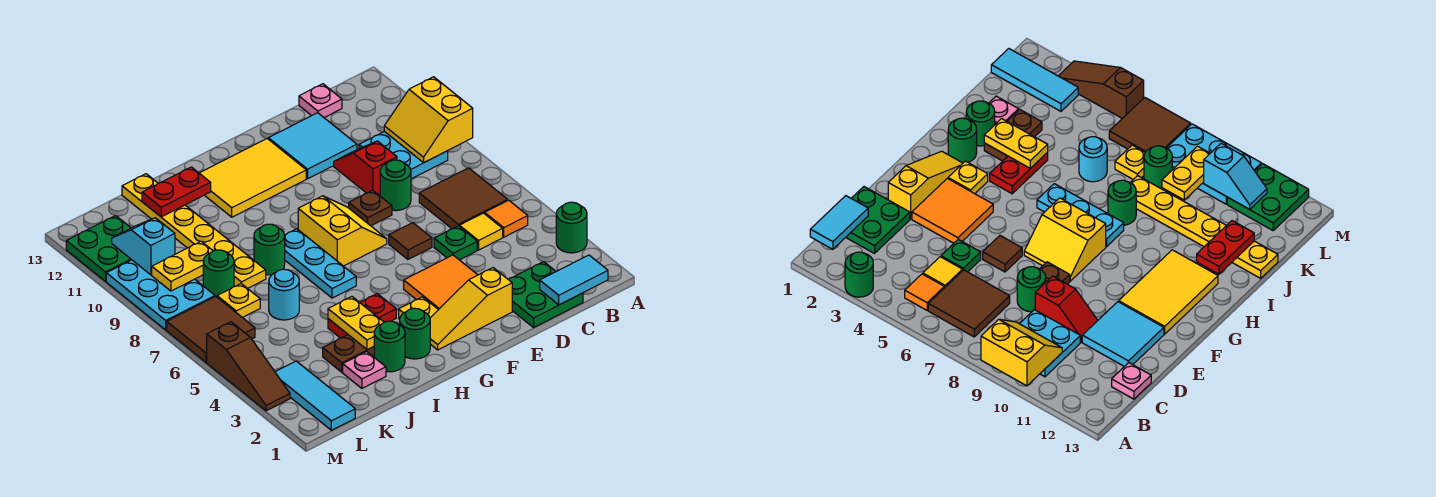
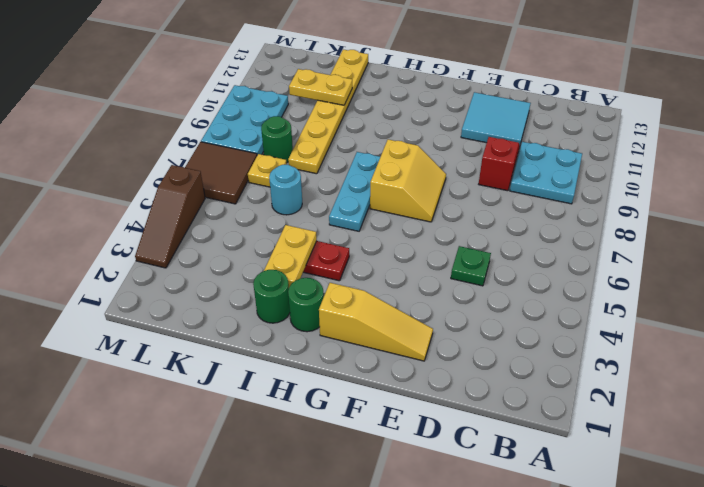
yellow slope E2:G2 level 1 top G -> yellow slope E2:G2 level 1 top E
yellow plate J11:K11 level 2 -> yellow plate K9:L9 level 2
none -> green round brick A3 level 1
none -> orange tile B5 level 1
none -> brown tile B6:C7 level 1
none -> green plate C1:D2 level 1

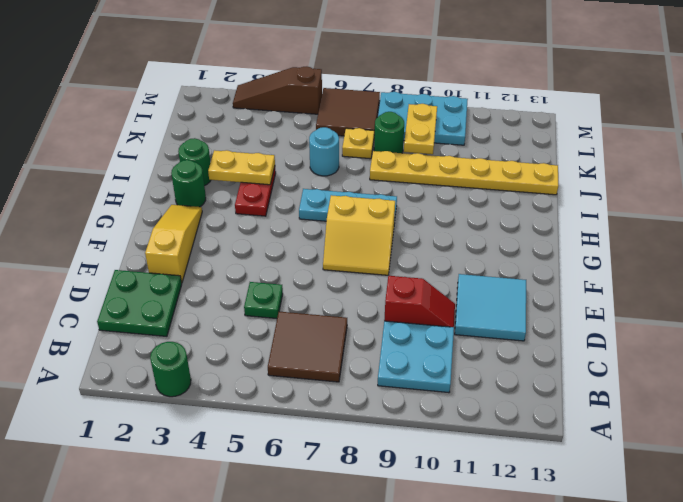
none -> orange tile B5 level 1
none -> yellow tile C5 level 1
none -> pink plate C13 level 1
none -> green round brick D8 level 1

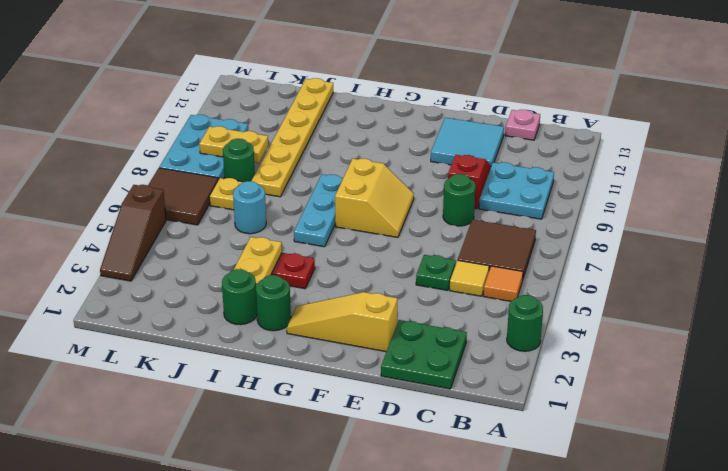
none -> orange tile E3:F4 level 1
none -> brown tile E6 level 1
none -> brown plate E8 level 1
none -> yellow tile F11:H12 level 1

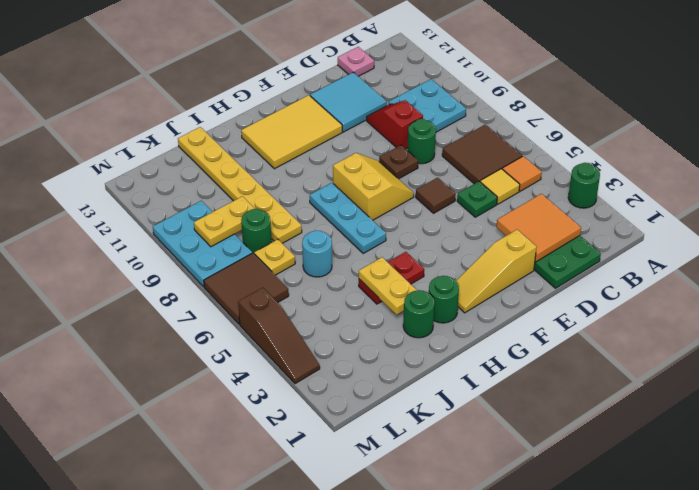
orange tile C2:D3 level 2 -> orange tile E3:F4 level 1
none -> yellow plate G3 level 1
none -> brown plate I3:J3 level 1
none -> green round brick I8 level 1
none -> pink plate J2 level 1

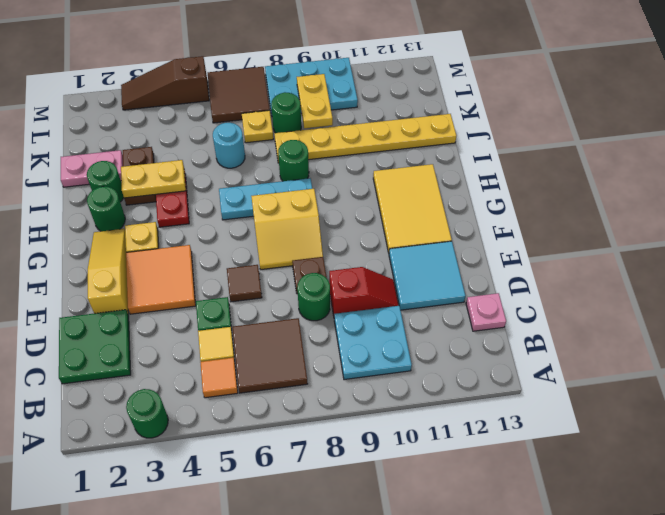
pink plate J1:J2 level 1 -> pink plate J2 level 1
none -> cyan tile L1:L3 level 1
none -> green plate L11:M12 level 1
none -> yellow slope A9:B10 level 2 top A
none -> cyan tile B1:C1 level 2

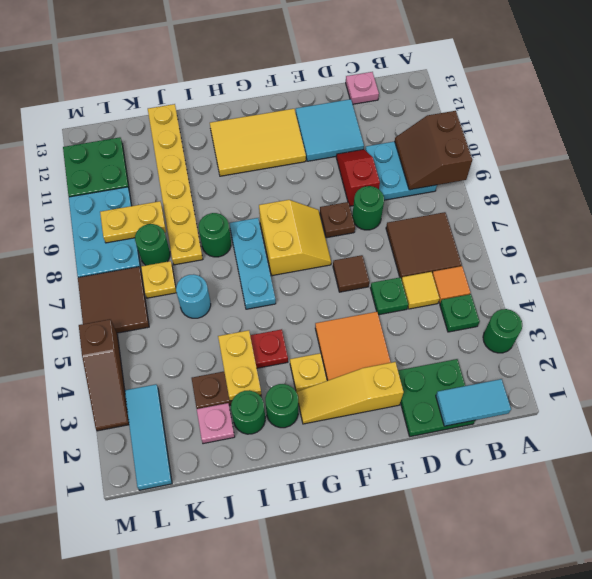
brown slope A9:B10 level 2 top A -> yellow slope A9:B10 level 2 top A
green plate B4 level 1 -> none
none -> red plate I12:J12 level 2
none -> cyan slope L10:L11 level 2 top 10

